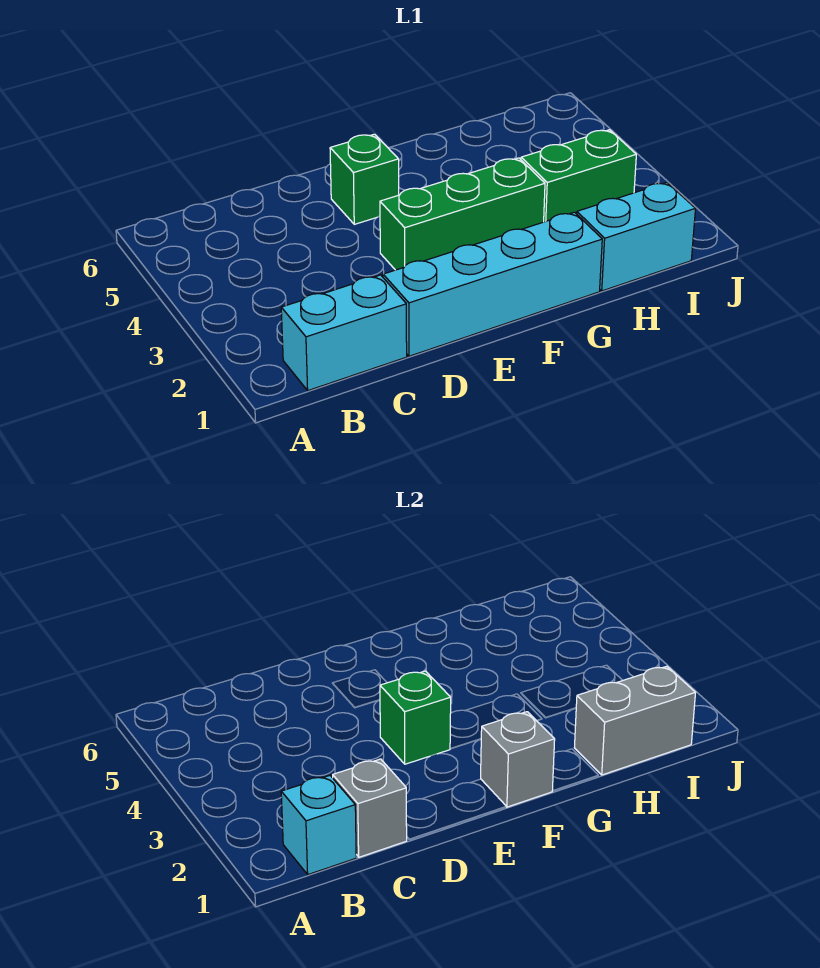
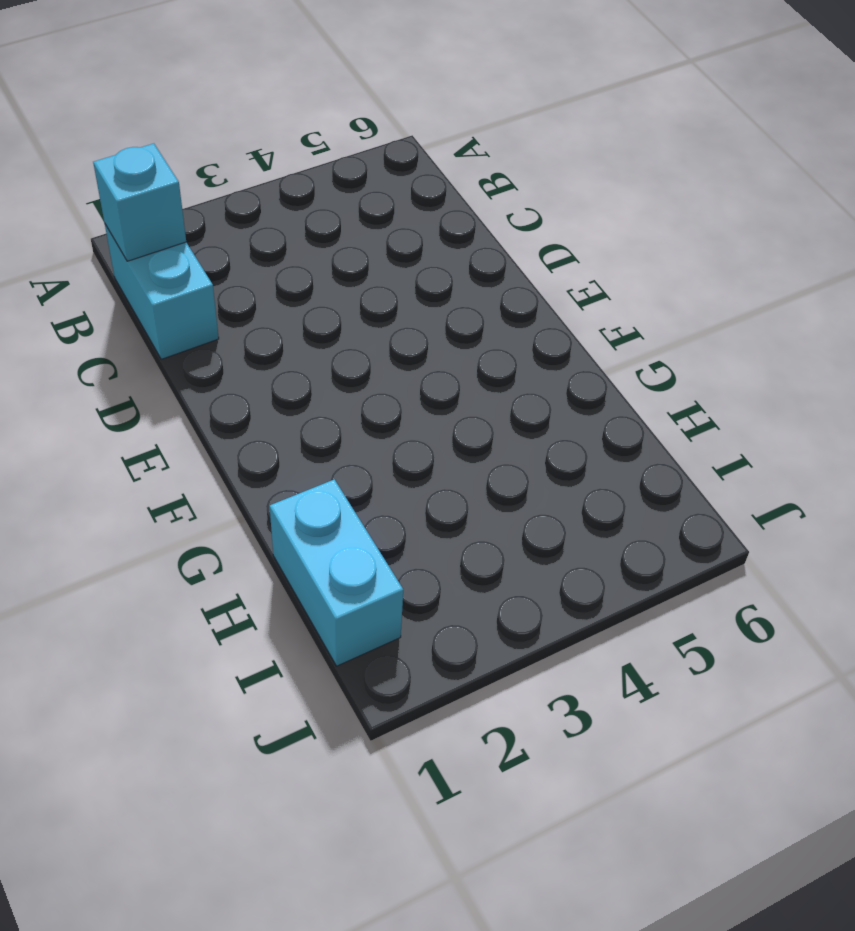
none -> cyan brick D1:G1 level 1
none -> green brick E3:G3 level 1

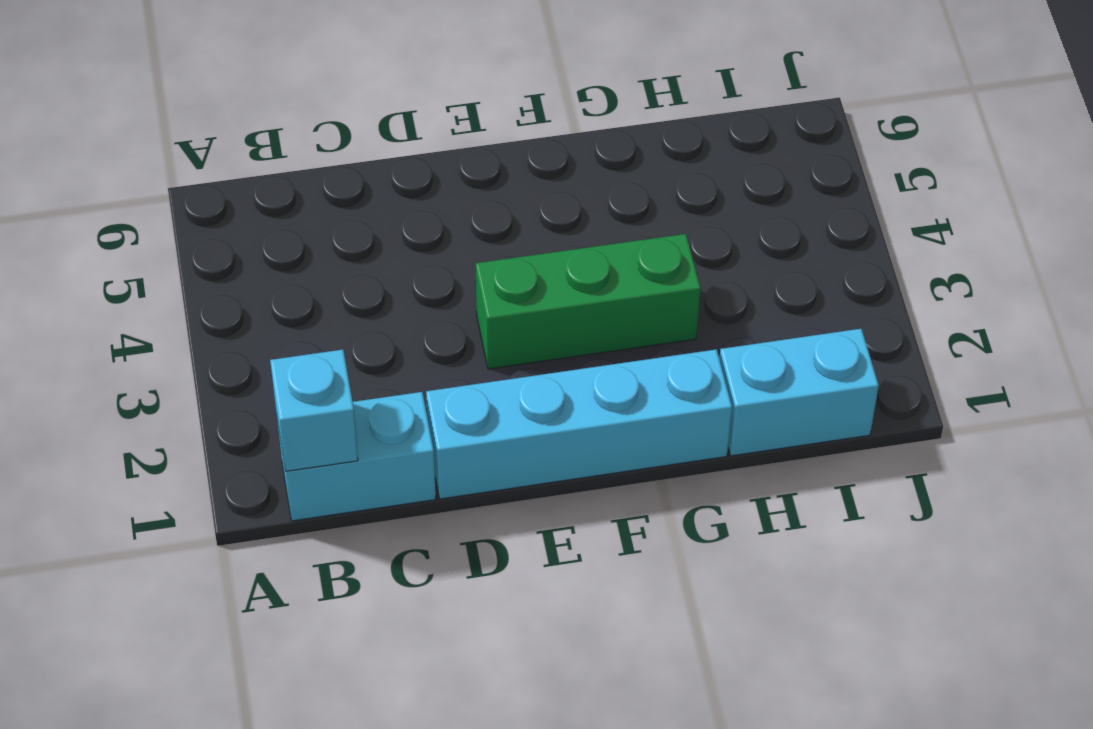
none -> green brick E5 level 1
none -> green brick H3:I3 level 1

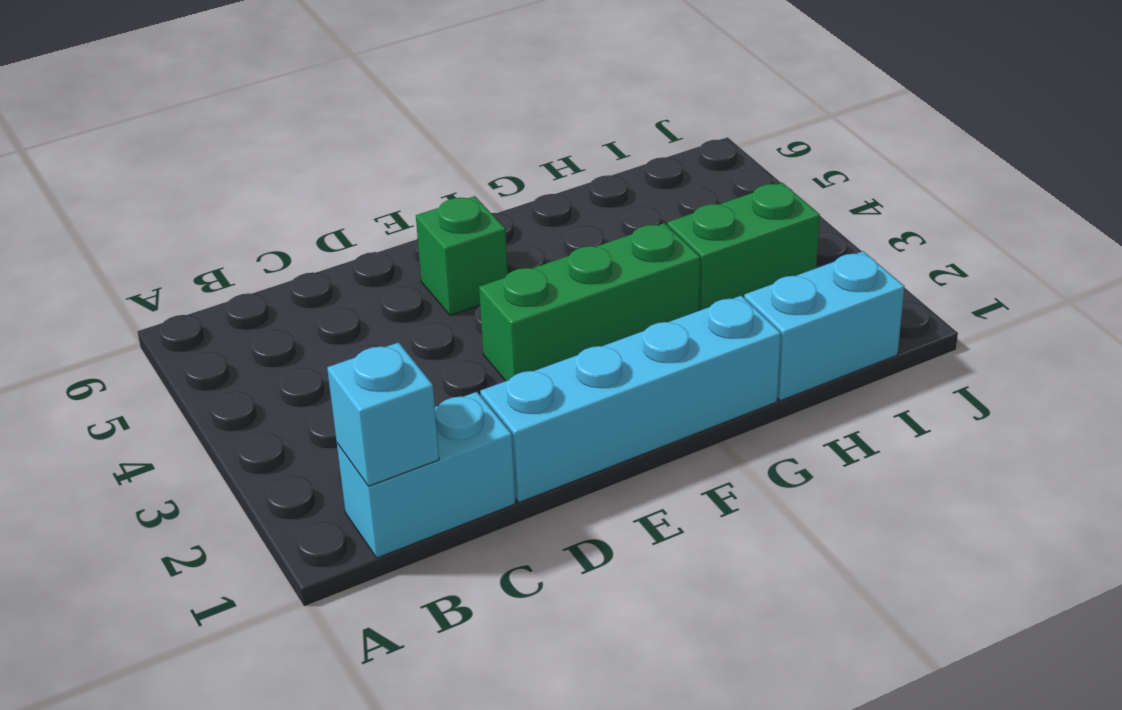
none -> grey brick C1 level 2
none -> green brick E3 level 2

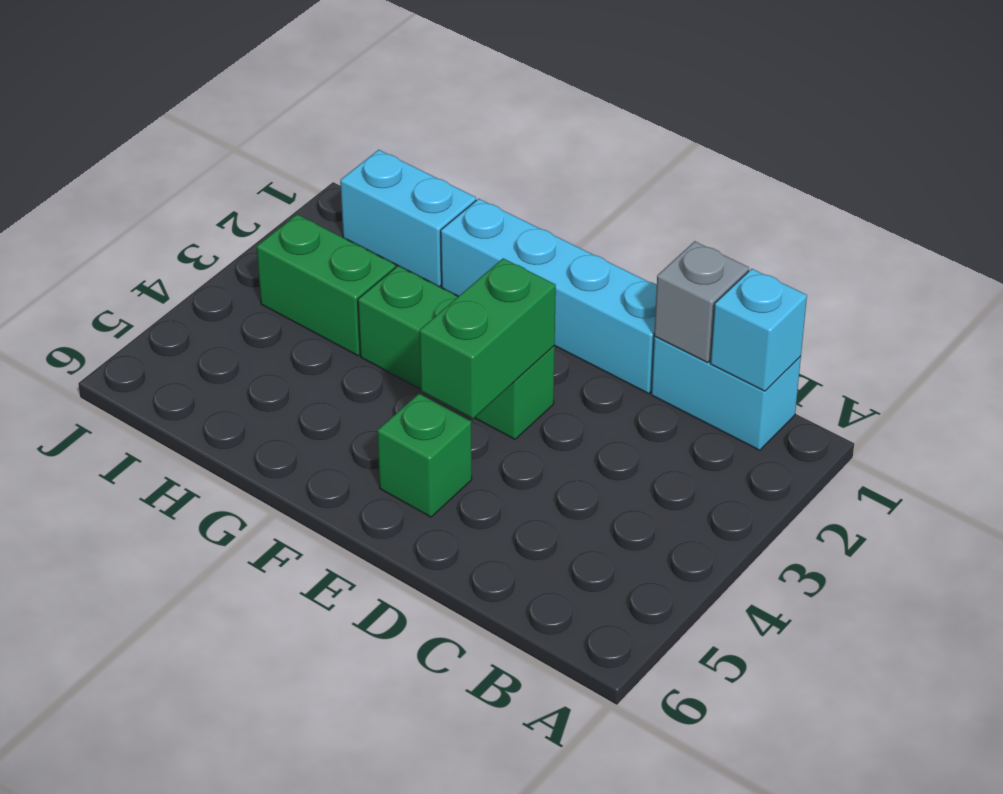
green brick E3:E4 level 2 -> green brick E3 level 2
none -> grey brick F1 level 2
none -> grey brick H1:I1 level 2

